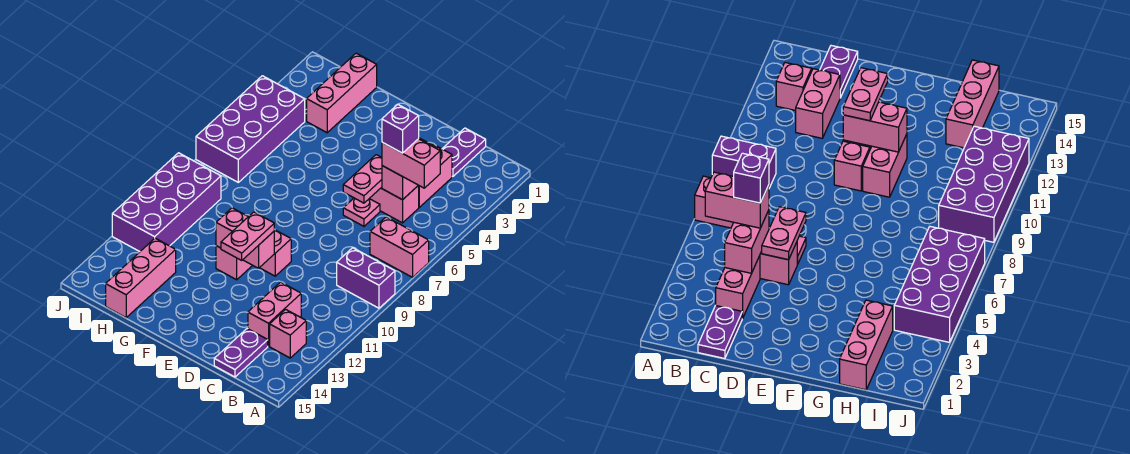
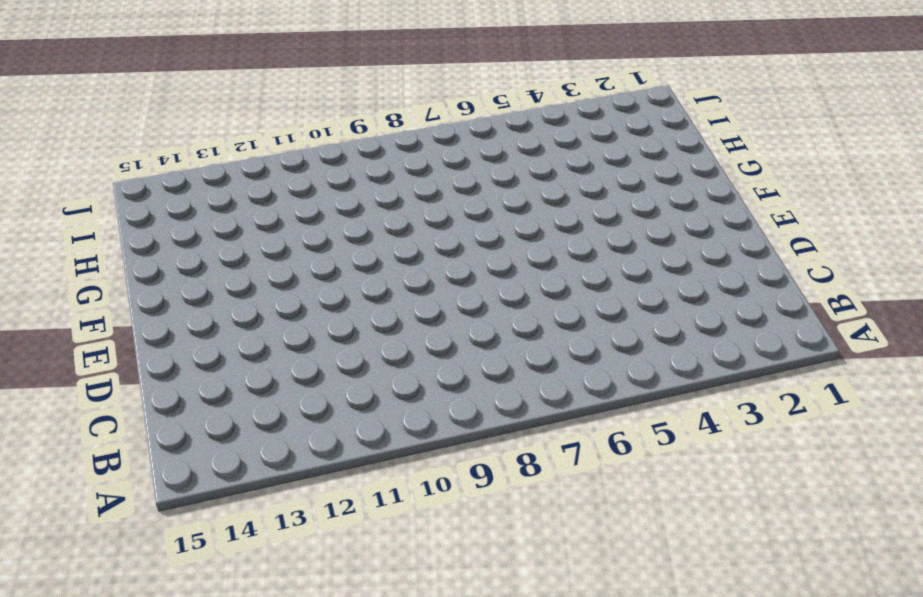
none -> pink brick A7:B7 level 1
none -> purple brick A9:B9 level 1
none -> pink brick B13 level 1

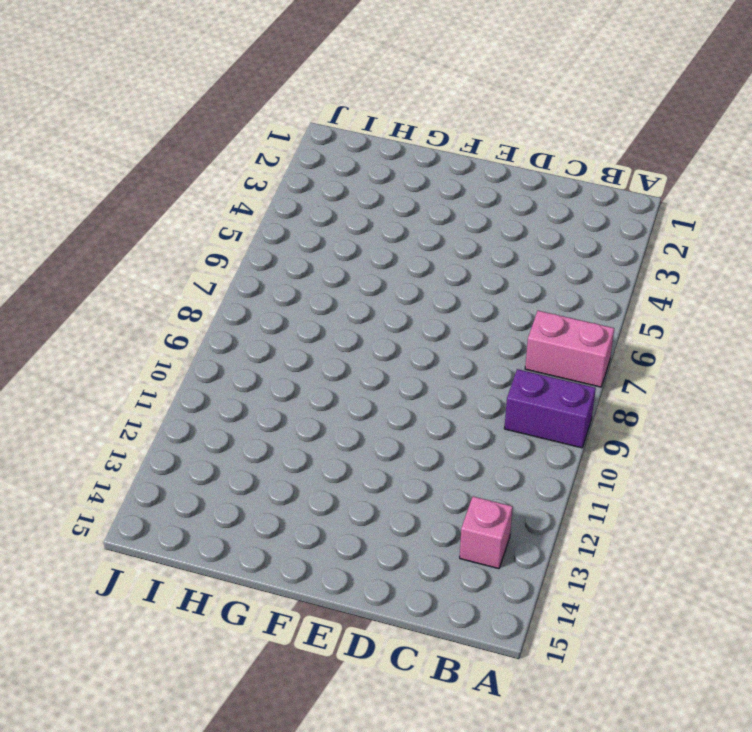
none -> purple plate C1:C2 level 1
none -> pink brick C3:C4 level 1
none -> pink brick C5:D5 level 1

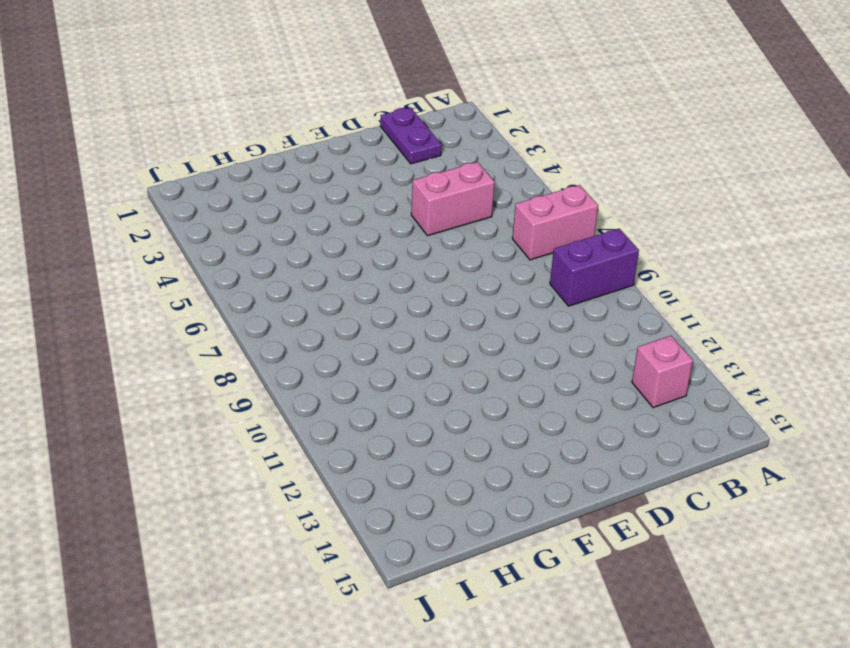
none -> pink brick C3:C4 level 1
none -> pink brick C12:C13 level 1
none -> purple plate C14:C15 level 1

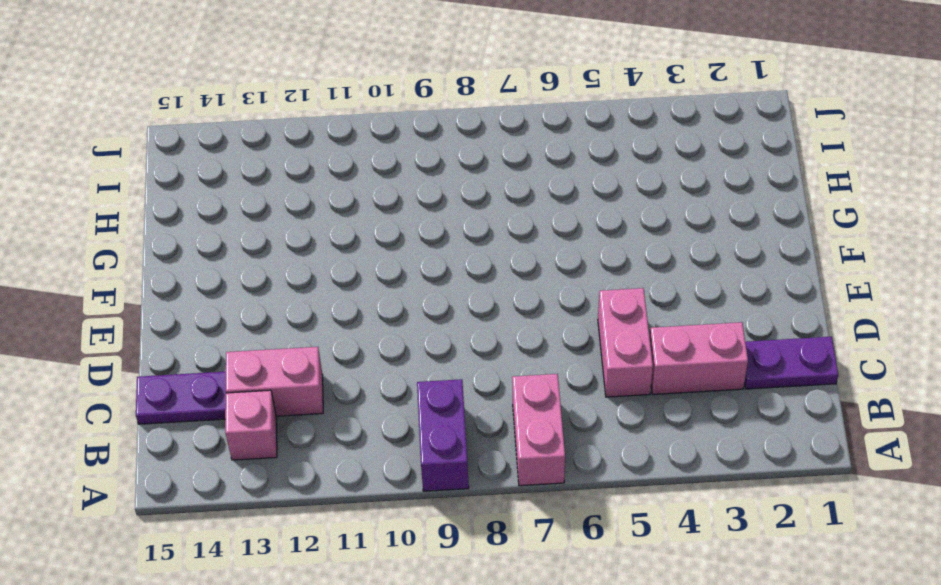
none -> pink plate D6 level 1
none -> pink brick E10 level 1
none -> pink brick F10:F11 level 1

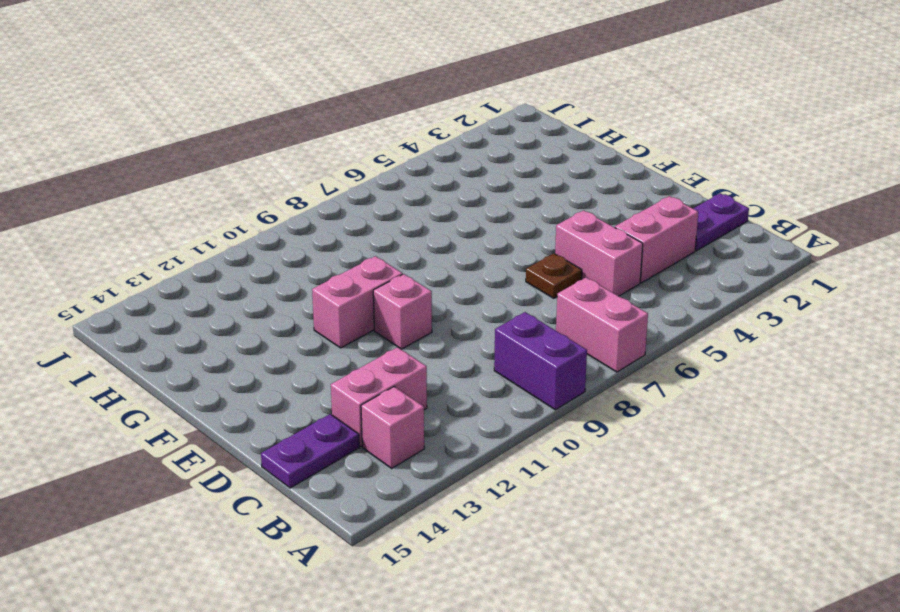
brown plate D6 level 1 -> pink plate D6 level 1
none -> pink brick H1:H3 level 1
none -> pink brick H13:H15 level 1
none -> purple brick I4:J7 level 1

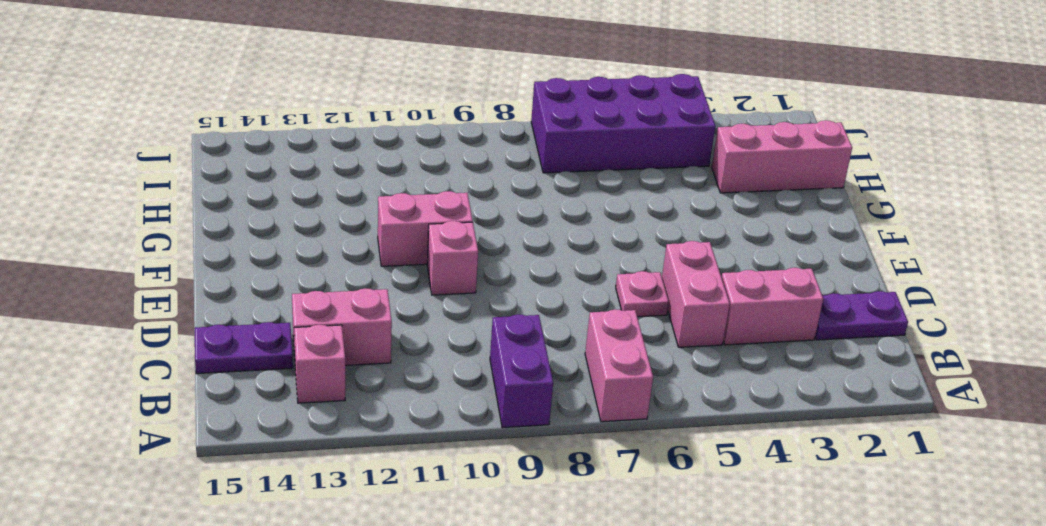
none -> pink brick H13:H15 level 1
none -> purple brick I9:J12 level 1
none -> pink brick C4:C5 level 2

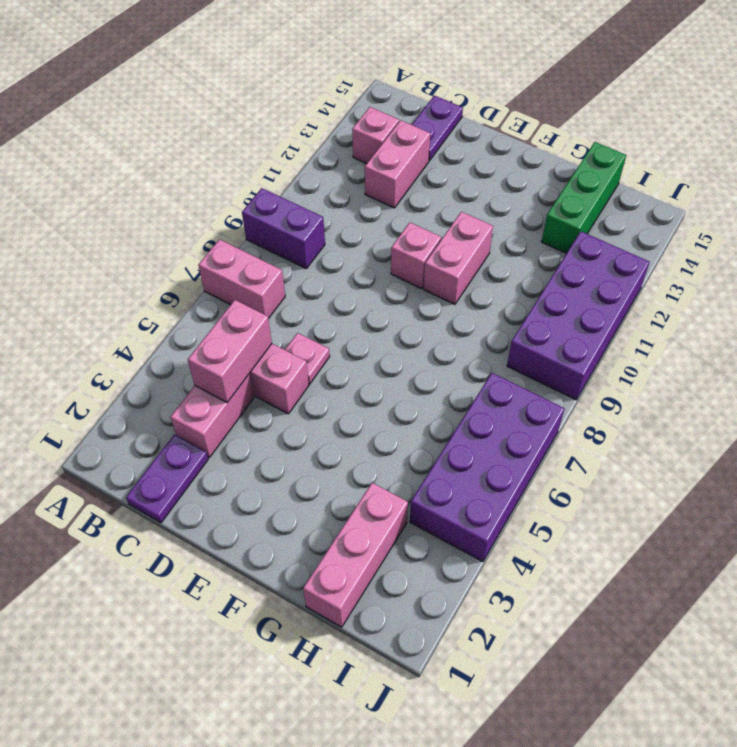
green brick H13:H15 level 1 -> pink brick H13:H15 level 1
none -> pink plate D5:D6 level 2
none -> pink brick E11:F11 level 2
none -> pink brick B5:C5 level 3

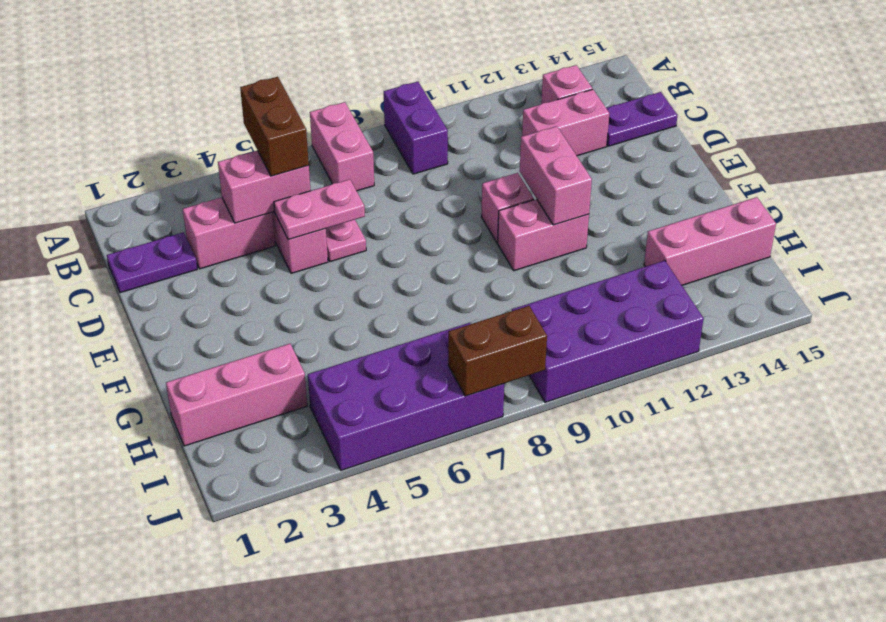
brown brick B5:C5 level 3 -> pink brick B5:C5 level 3
brown brick J7:J8 level 2 -> none
none -> pink plate E11:E12 level 3
none -> purple brick C5 level 4

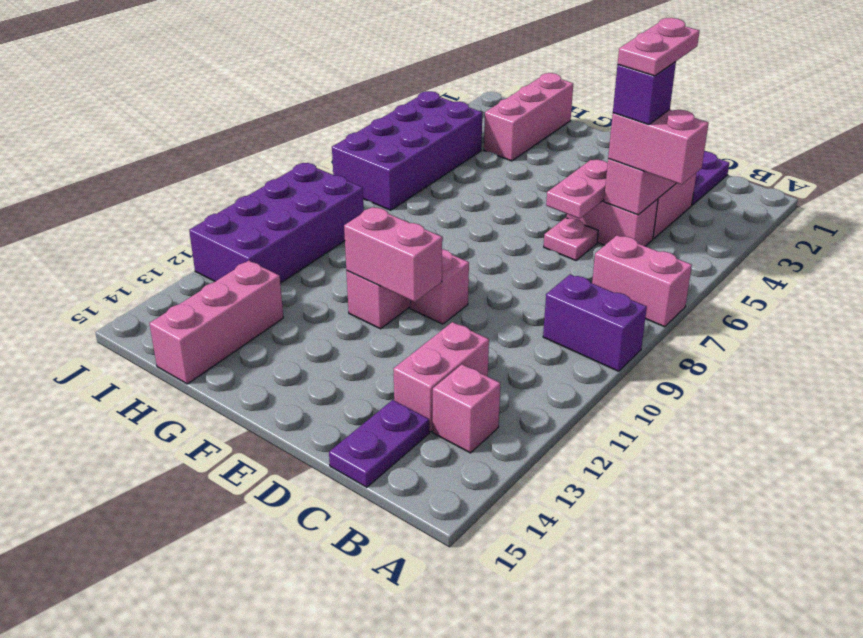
pink plate C4:C5 level 5 -> pink plate E11:E12 level 3

